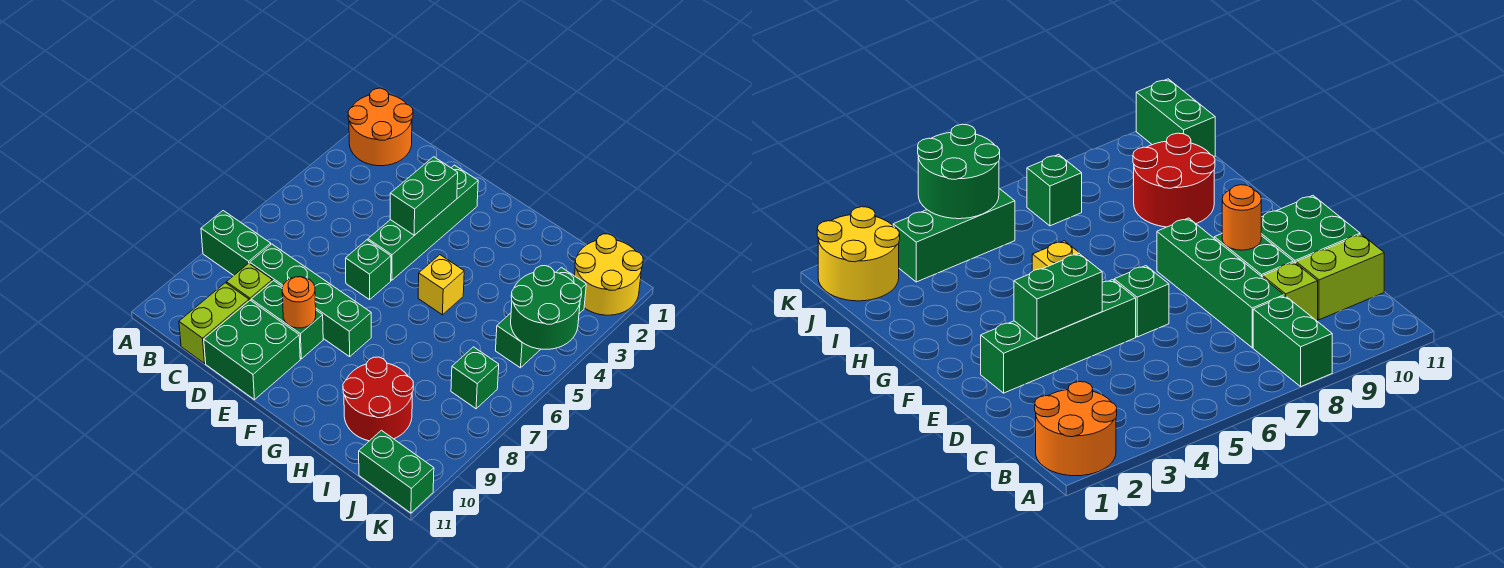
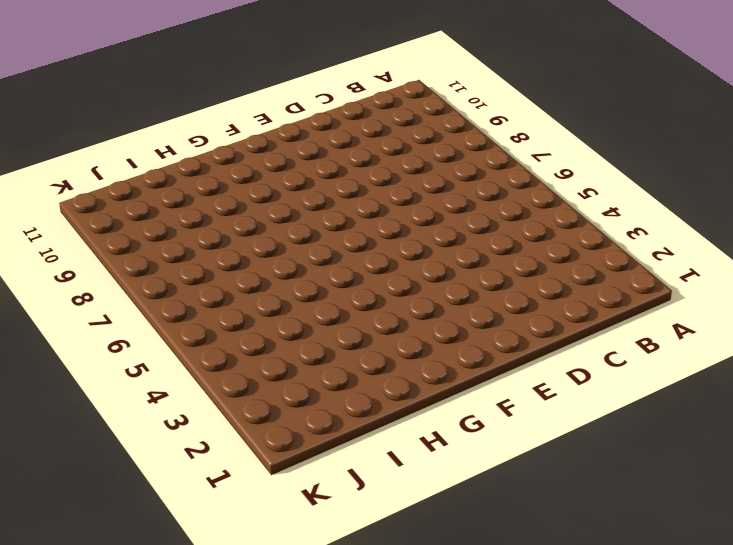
none -> orange round brick A1:B2 level 1
none -> green brick A8:B8 level 1
none -> green brick C8:F8 level 1

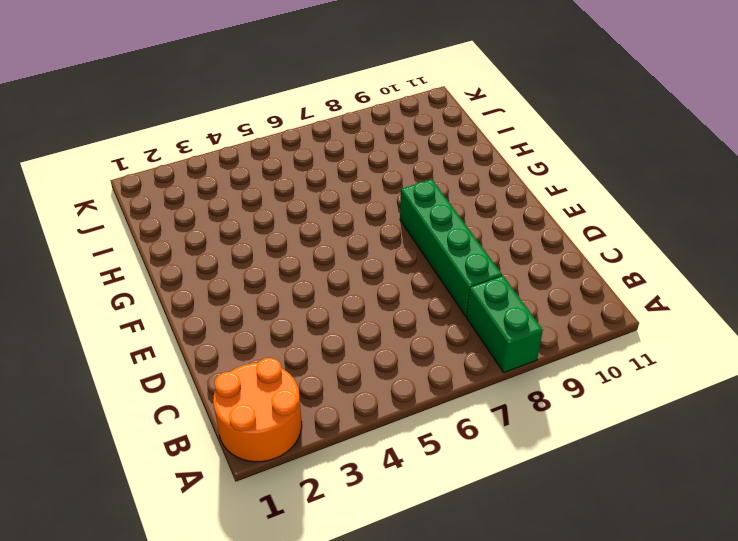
none -> lime brick C9 level 1
none -> lime brick C10:C11 level 1
none -> green brick D9:E9 level 1

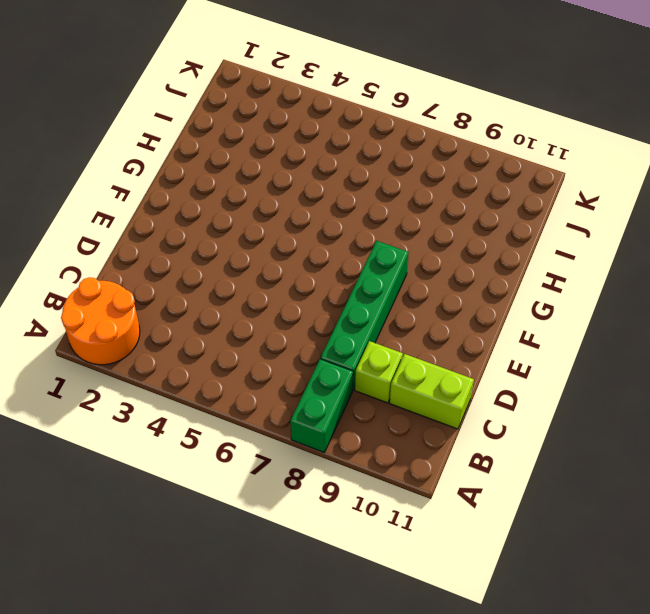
none -> green brick D9:E9 level 1
none -> green brick D10:E11 level 1
none -> green brick E2:E5 level 1

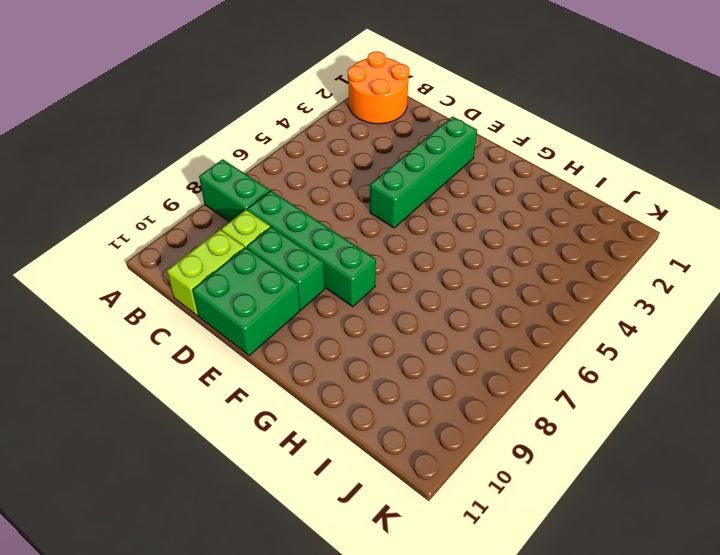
none -> green brick E6 level 1
none -> yellow brick G5 level 1
none -> red round brick H9:I10 level 1

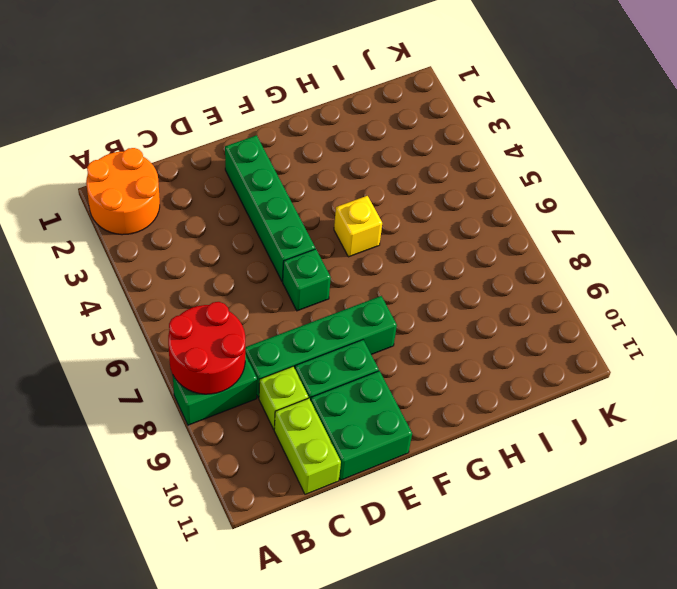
red round brick A7:B8 level 2 -> red round brick H9:I10 level 1
none -> yellow round brick J1:K2 level 1
none -> green brick J3:J5 level 1
none -> green brick J7 level 1

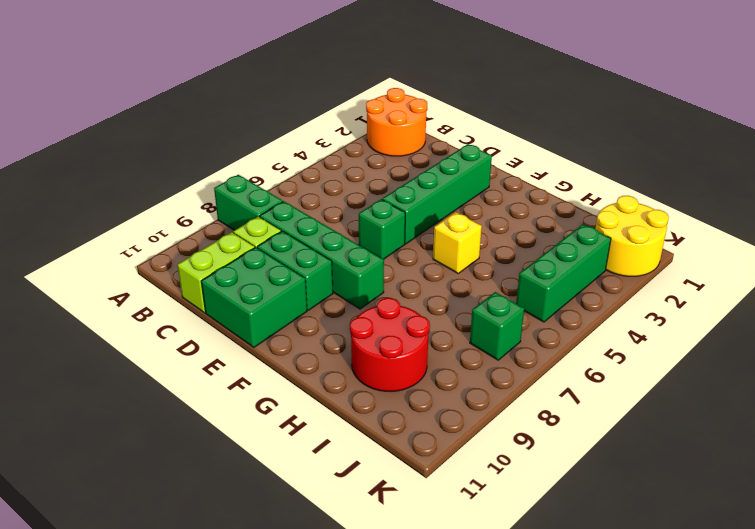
none -> green brick J11:K11 level 1
none -> green brick E3:E4 level 2
none -> orange round brick E9 level 2

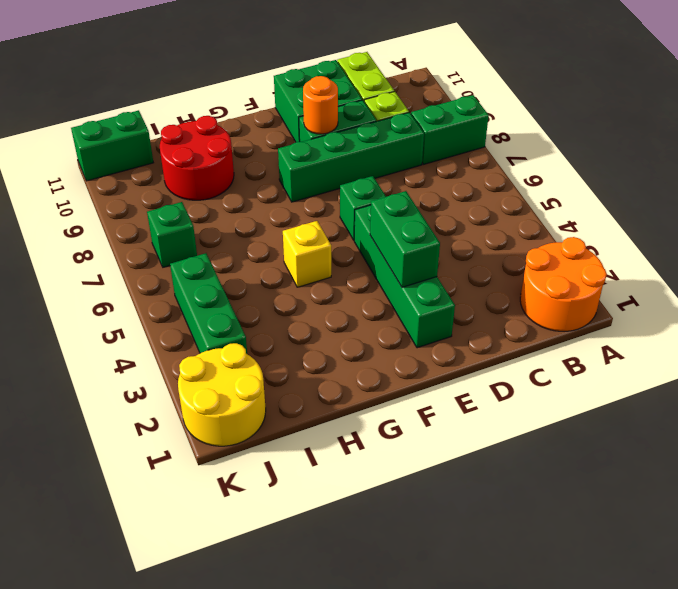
none -> green round brick J4:K5 level 2

